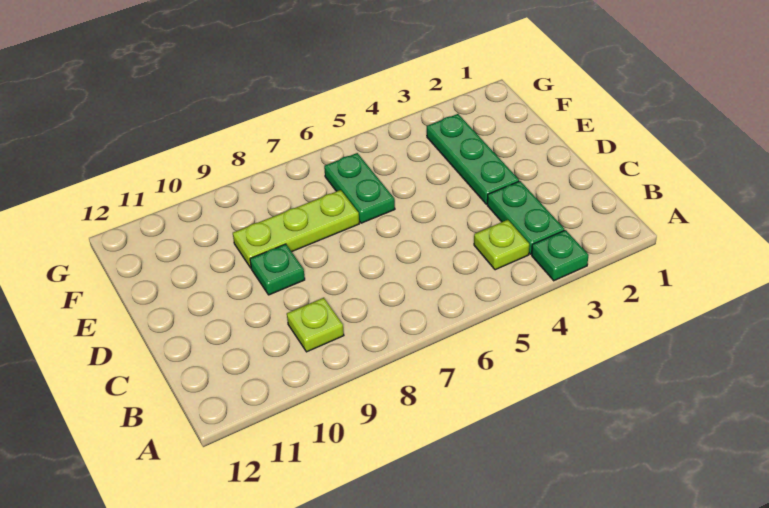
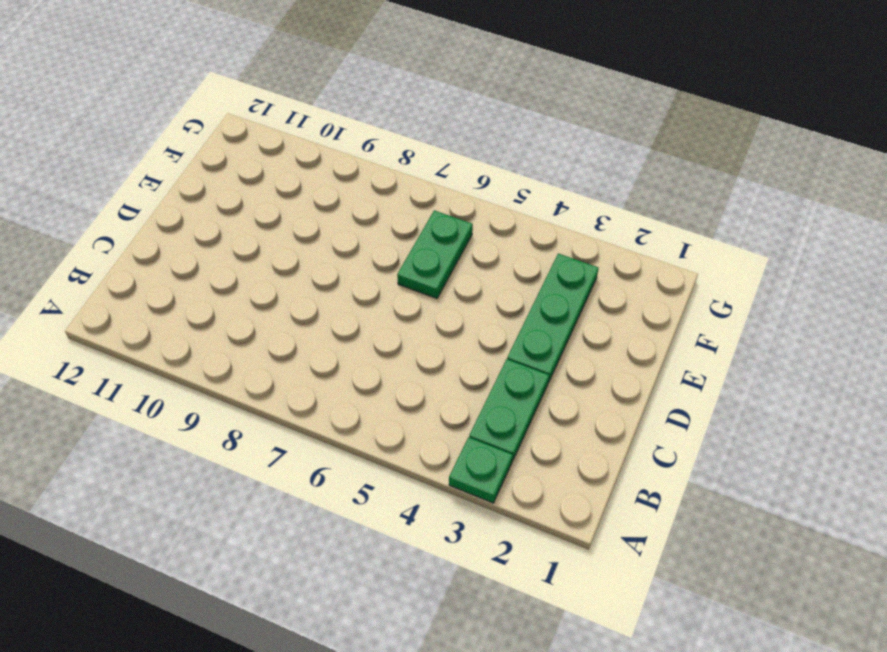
none -> lime plate B4 level 1
none -> lime plate B9 level 1

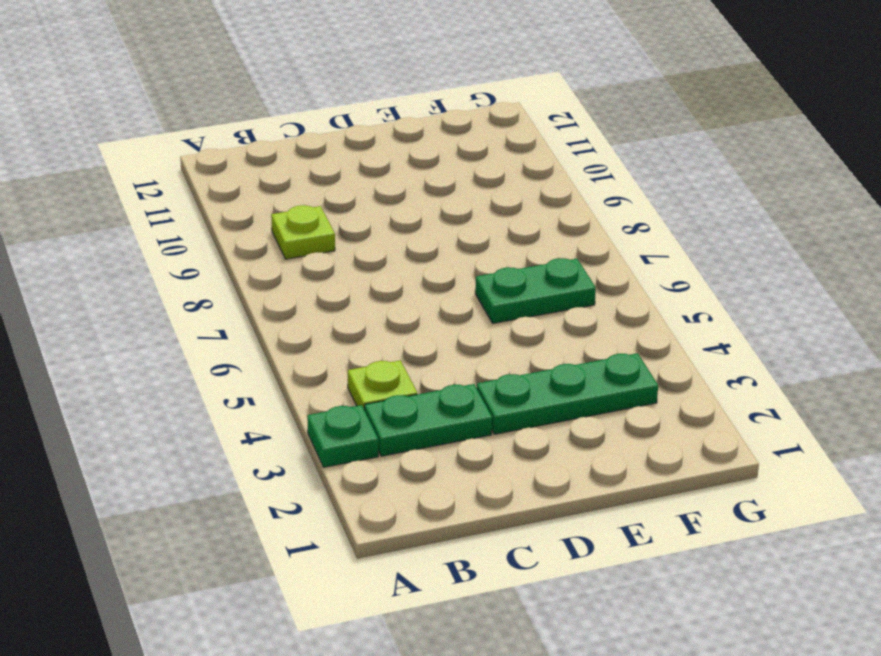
none -> green plate D9 level 1
none -> lime plate E7:E9 level 1

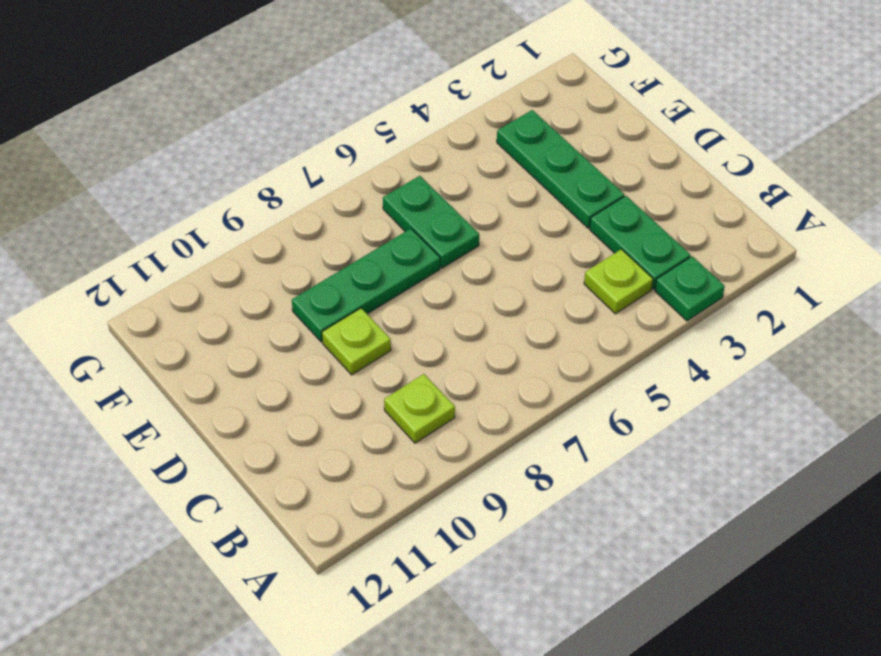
lime plate D9 level 1 -> green plate D9 level 1
green plate E7:E9 level 1 -> lime plate E7:E9 level 1

